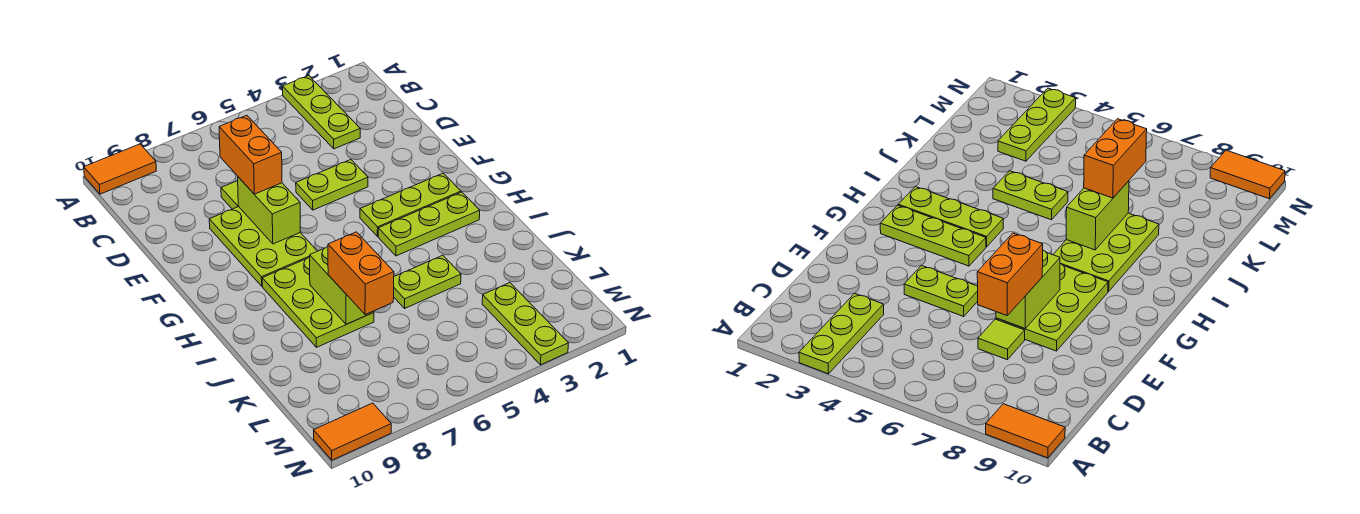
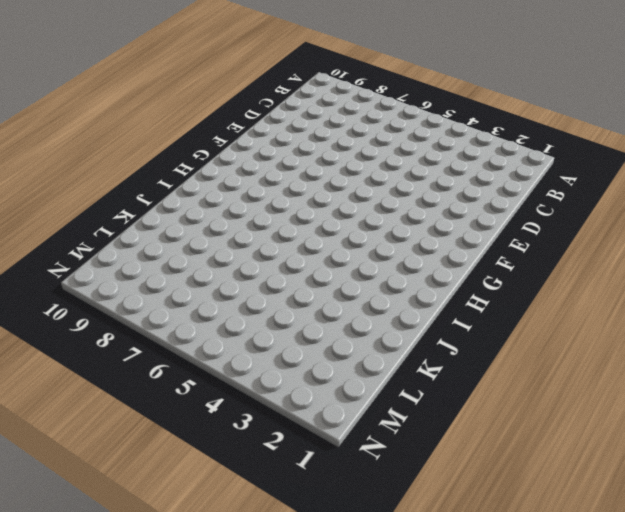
none -> lime plate A3:C3 level 1
none -> orange tile A9:A10 level 1
none -> lime tile D7 level 1

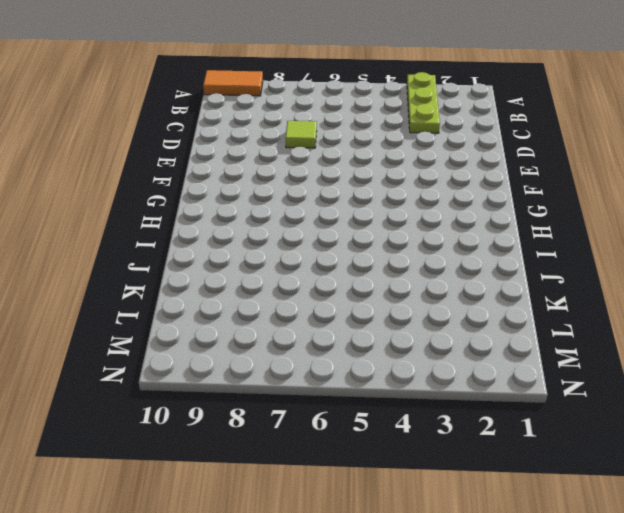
none -> lime plate E4:E5 level 1
none -> lime plate E7:G8 level 1
none -> lime plate G2:G4 level 1

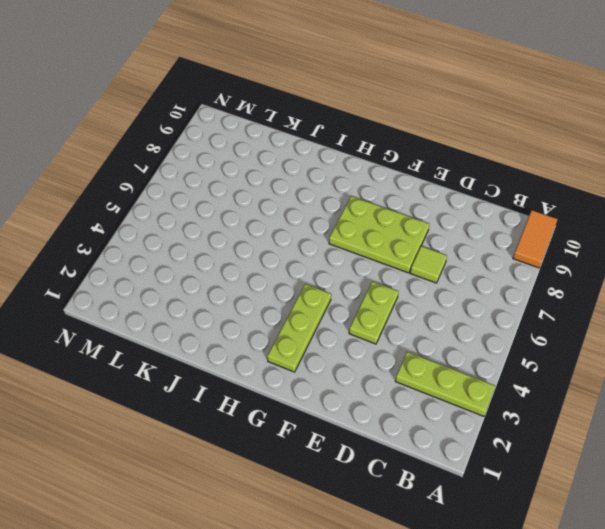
none -> lime plate H2:H4 level 1
none -> lime plate H7:J8 level 1
none -> lime plate J4:J5 level 1

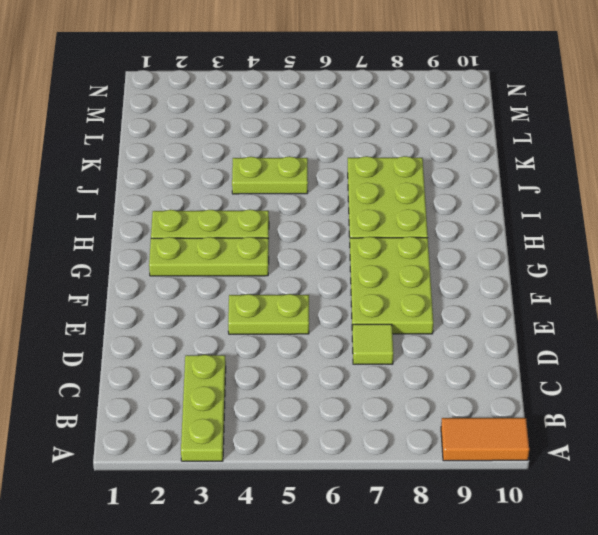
none -> lime plate L3:N3 level 1
none -> orange tile N9:N10 level 1
none -> lime brick E7:F7 level 2

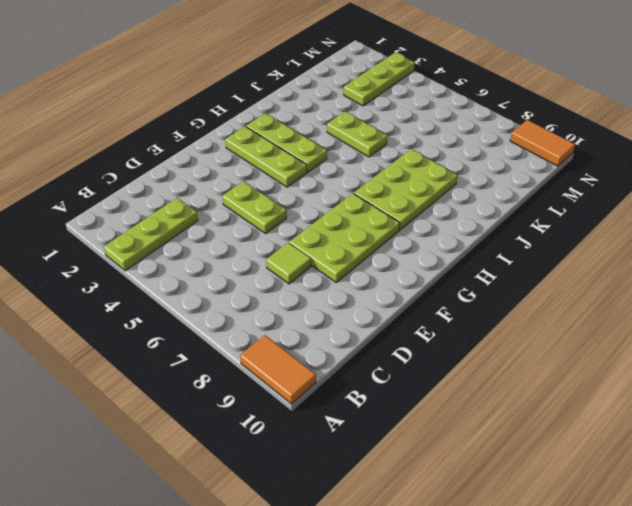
none -> lime brick E7:F7 level 2
none -> lime brick I7:J7 level 2
none -> orange brick D7:E7 level 3

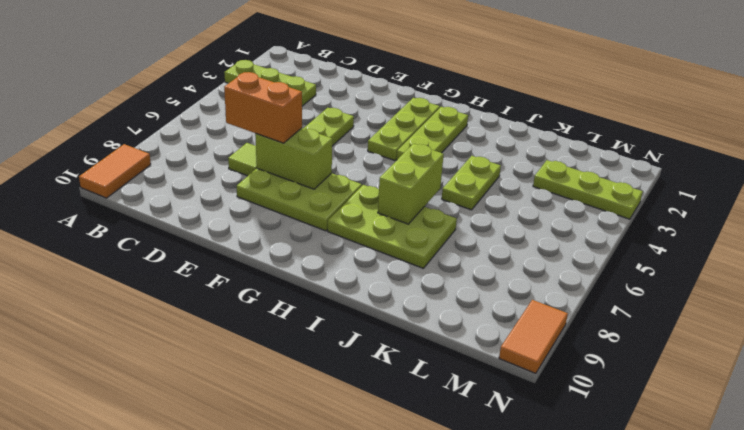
lime brick I6:I7 level 2 -> lime brick I7:J7 level 2
none -> orange brick J7:K7 level 3

